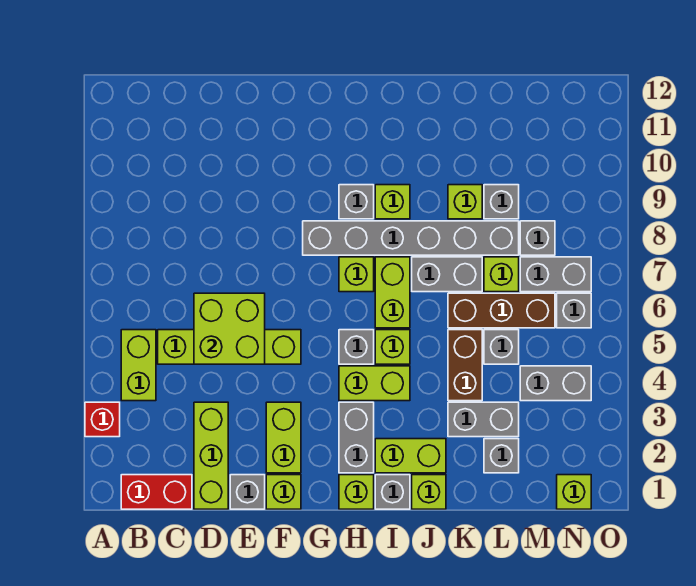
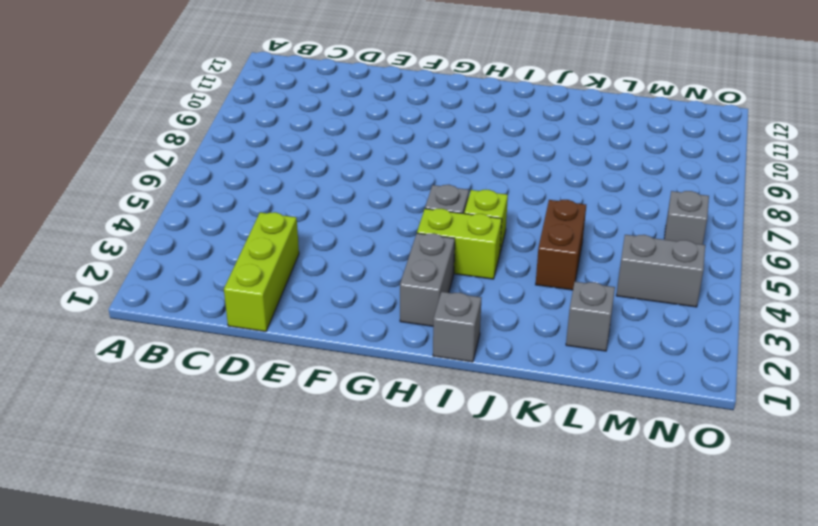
none -> red brick A3 level 1
none -> red brick B1:C1 level 1
none -> lime brick B4:B5 level 1
none -> lime brick C5:F5 level 1

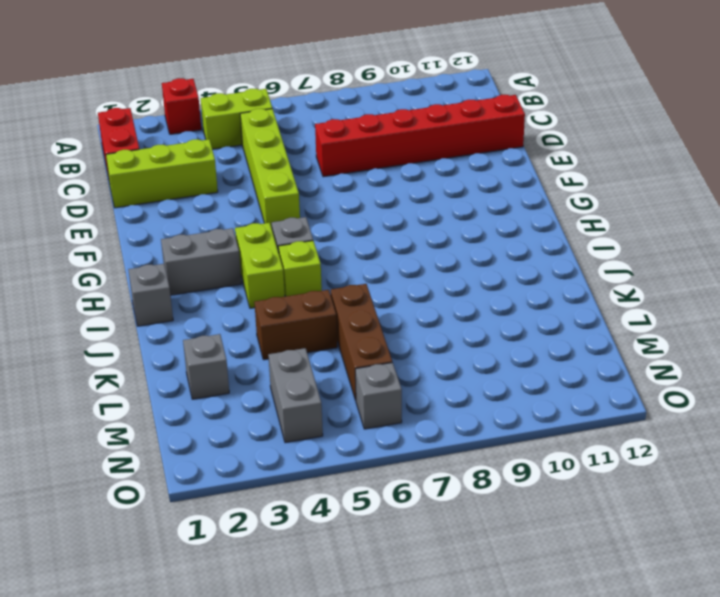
red brick D7:D12 level 1 -> none
none -> grey brick E1 level 1
none -> lime brick F1 level 1
none -> lime brick F2:F3 level 1
none -> grey brick G8:L8 level 1

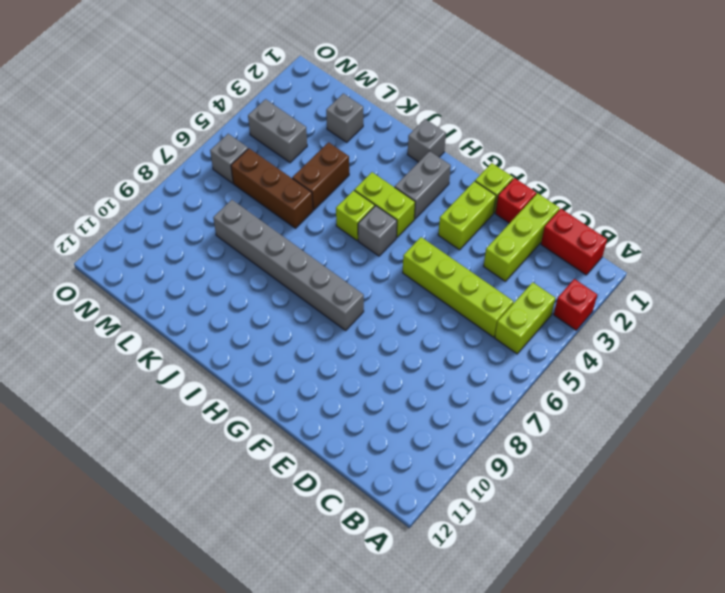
red brick E1 level 1 -> grey brick E1 level 1
none -> lime brick H1 level 1
none -> lime brick H7 level 1
none -> grey brick H9 level 1
none -> lime brick I2:J2 level 1

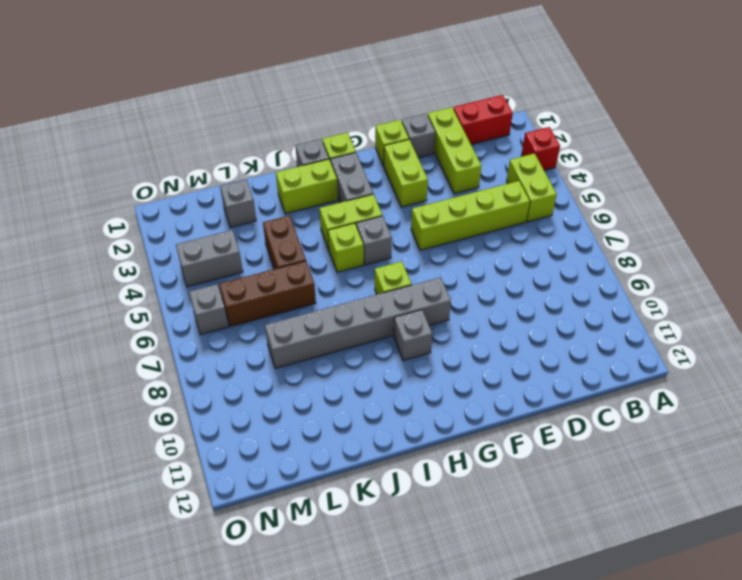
none -> lime brick I6:I7 level 1
none -> lime brick I9 level 1
none -> lime brick J1 level 1
none -> grey brick J7:K7 level 1

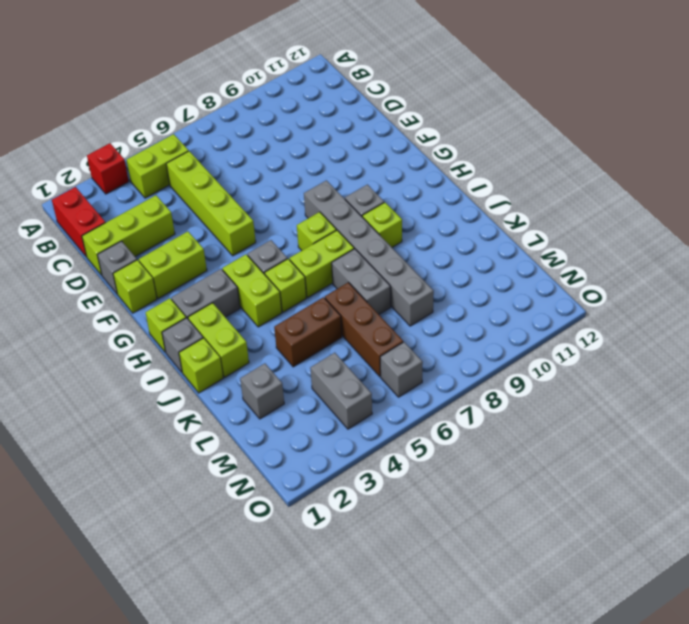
none -> grey brick K3:L3 level 1
none -> lime brick K9 level 1
none -> grey brick L5 level 1
none -> lime brick L7 level 1

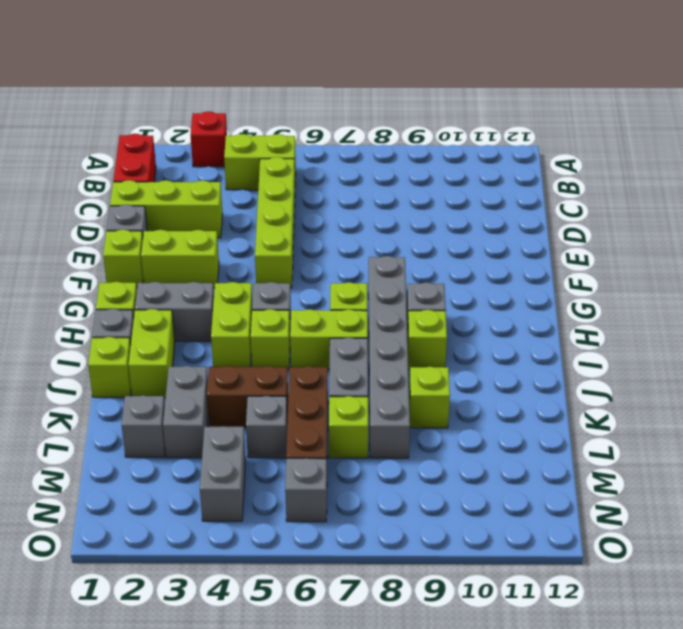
none -> grey brick L9 level 1
none -> grey brick M7:N7 level 1
none -> grey brick M8 level 1
none -> lime brick N1 level 1

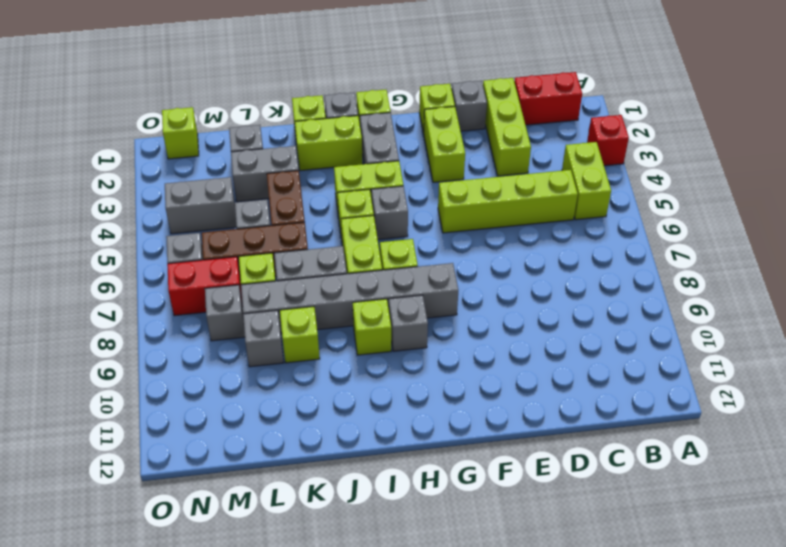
red brick M7:N7 level 1 -> grey brick M7:N7 level 1
none -> lime brick D5:E6 level 2

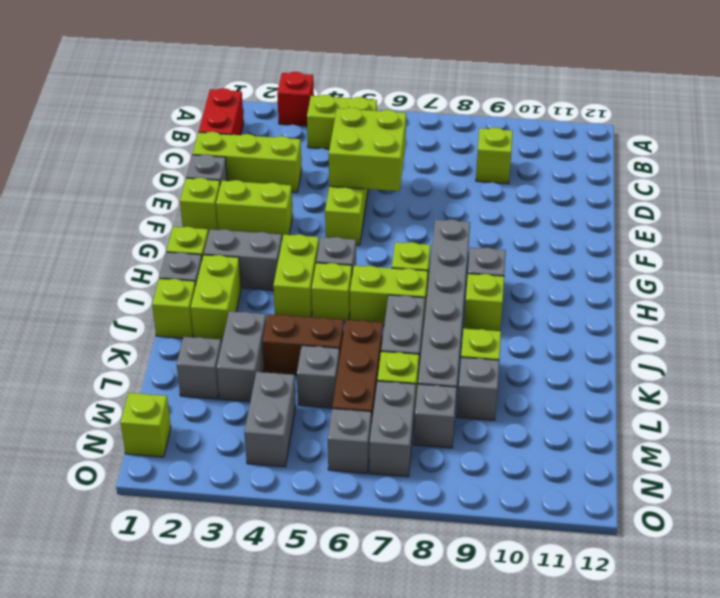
lime brick C9 level 1 -> none

